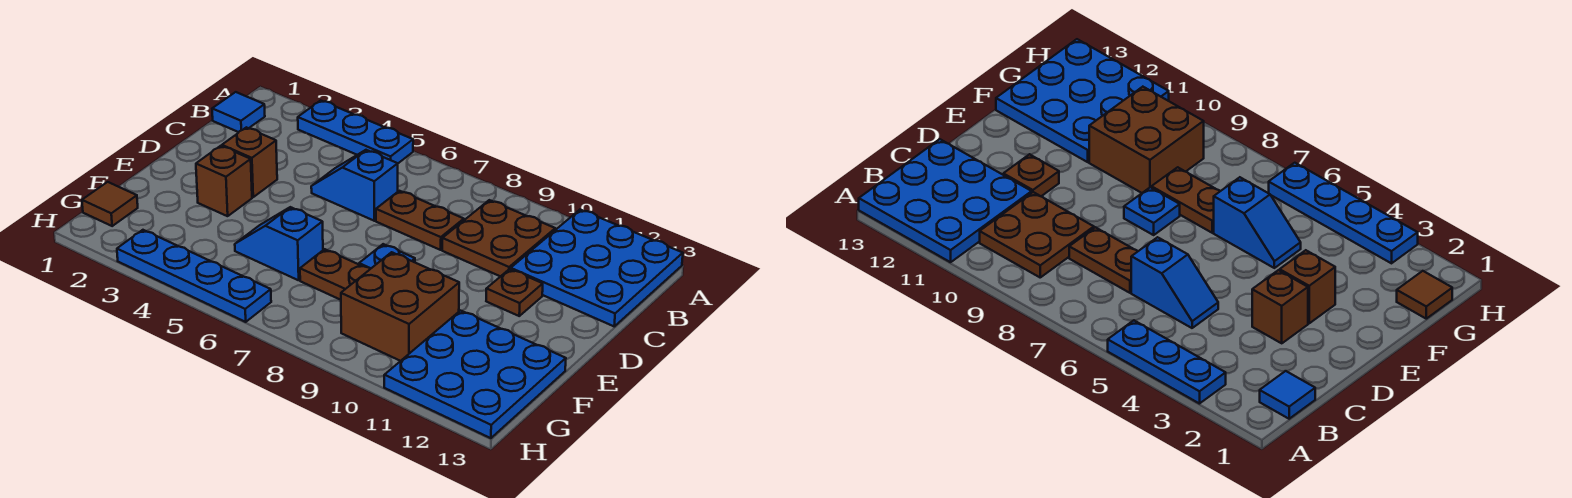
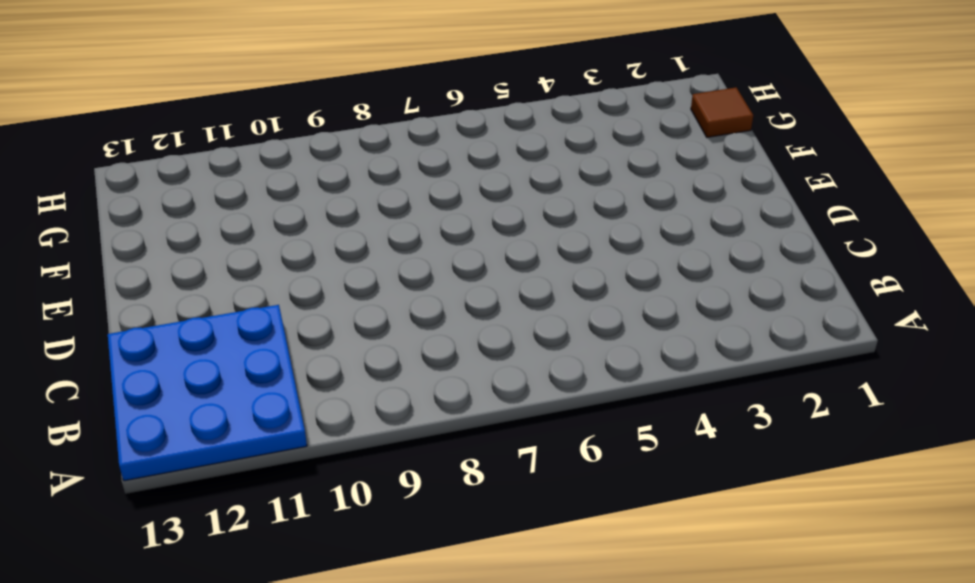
none -> blue plate A3:A5 level 1
none -> blue tile B1 level 1
none -> brown plate B9:C10 level 1

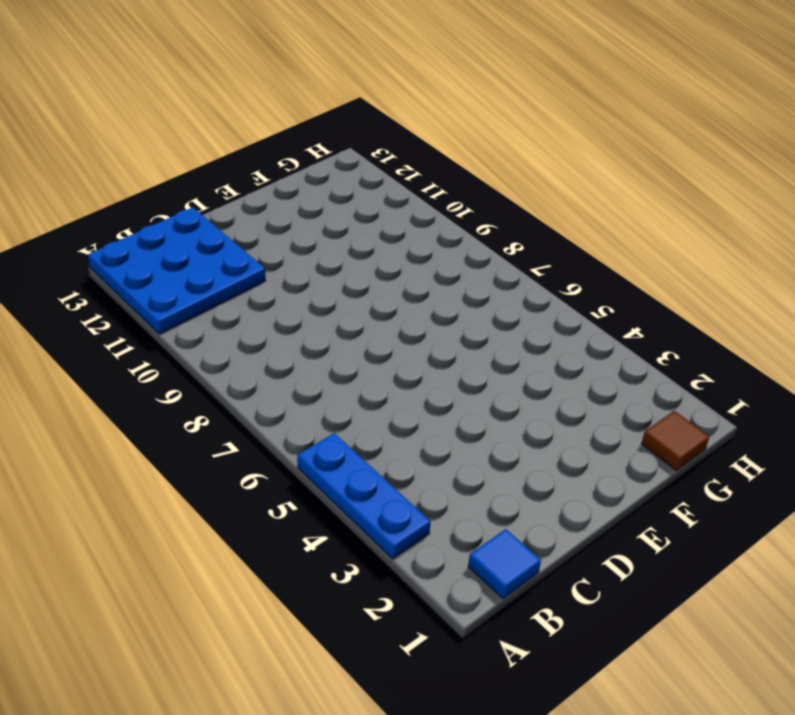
none -> brown plate B9:C10 level 1
none -> blue slope C5:C6 level 1 top 6
none -> brown plate C7:C8 level 1

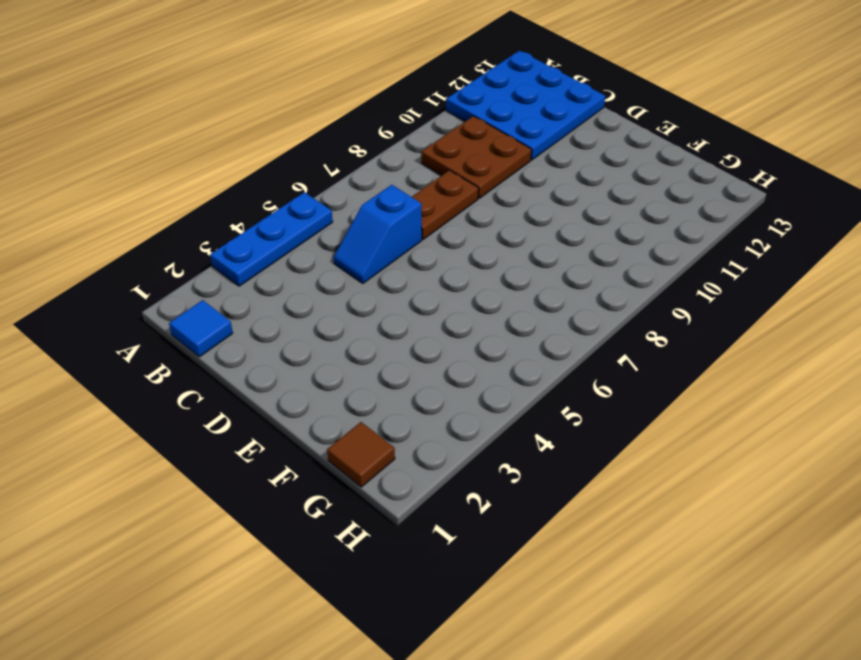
none -> brown brick D3 level 1
none -> brown plate D11 level 1
none -> brown brick E3 level 1

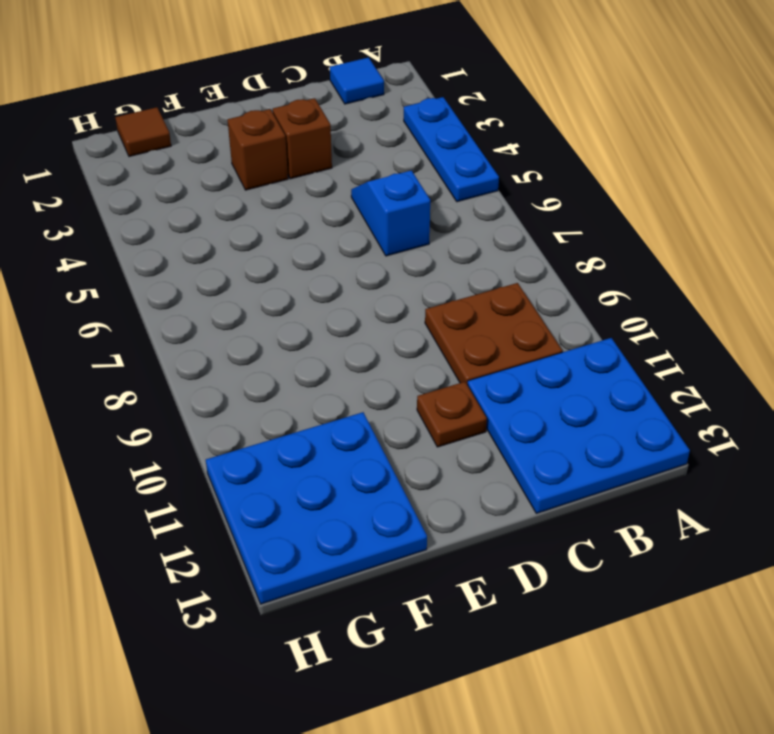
none -> brown plate C7:C8 level 1
none -> blue plate E8 level 1
none -> blue slope F5:F6 level 1 top 6

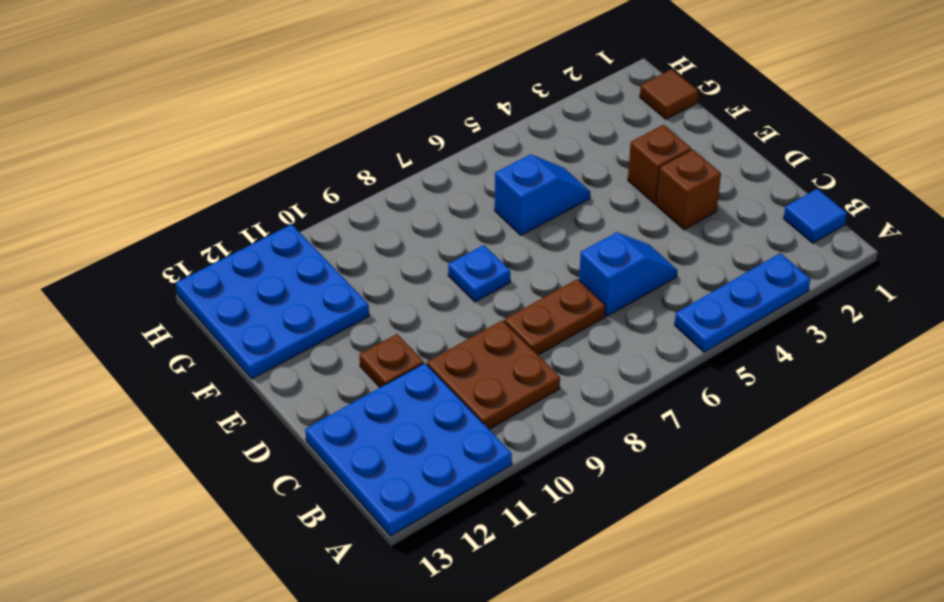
none -> brown plate F7:F8 level 1
none -> brown brick F9:G10 level 1
none -> blue plate H3:H6 level 1

